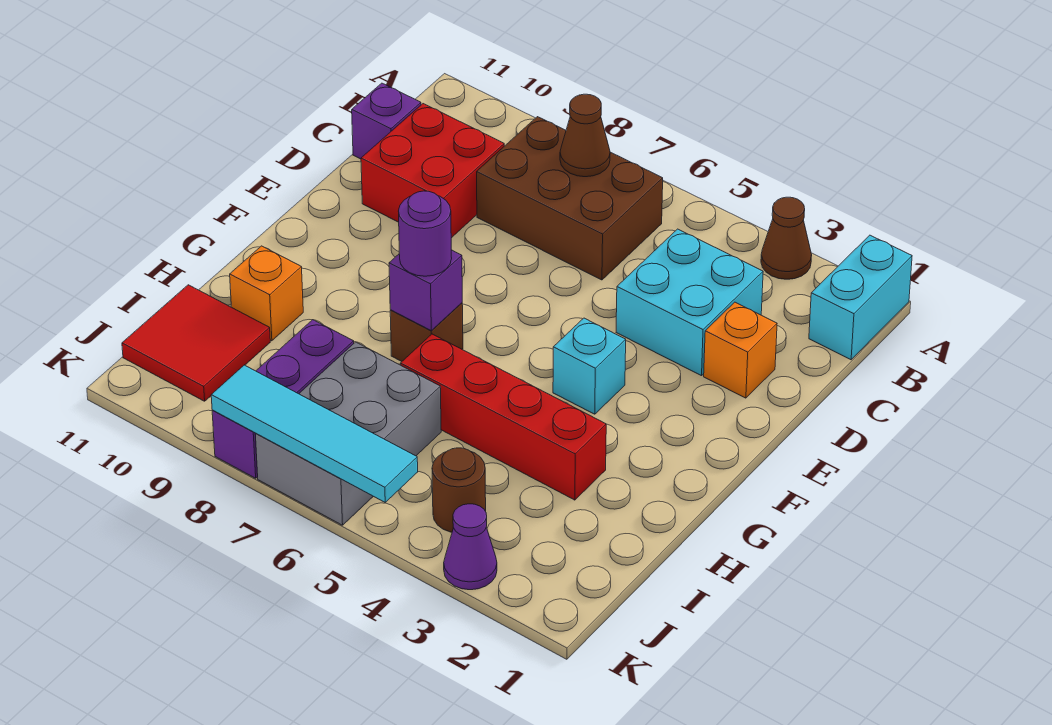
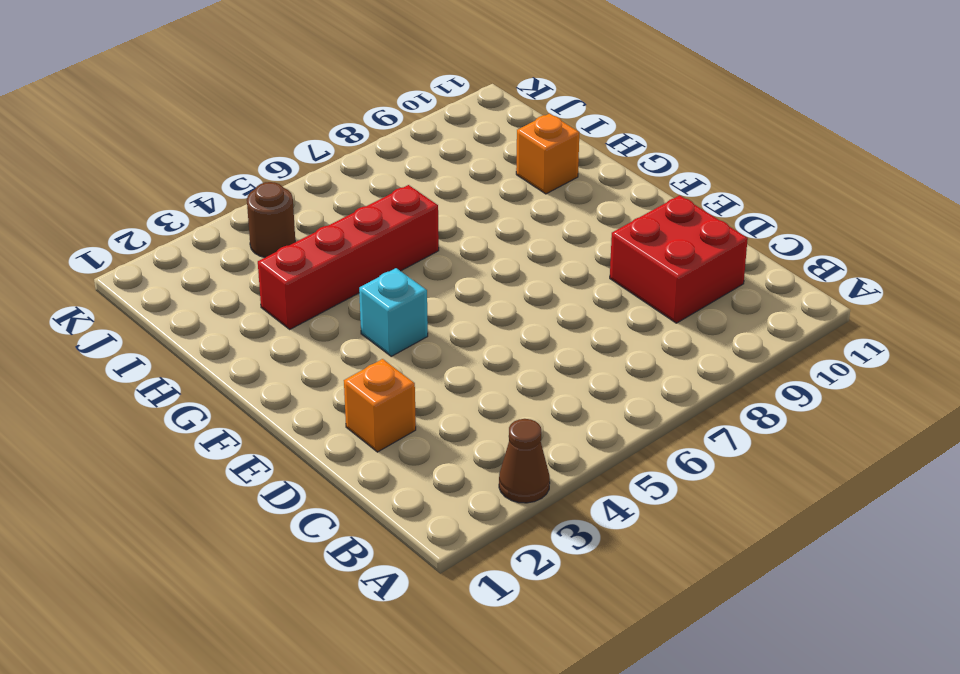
none -> cyan brick A1:B1 level 1
none -> brown brick B6:C8 level 1
none -> cyan brick C3:D4 level 1

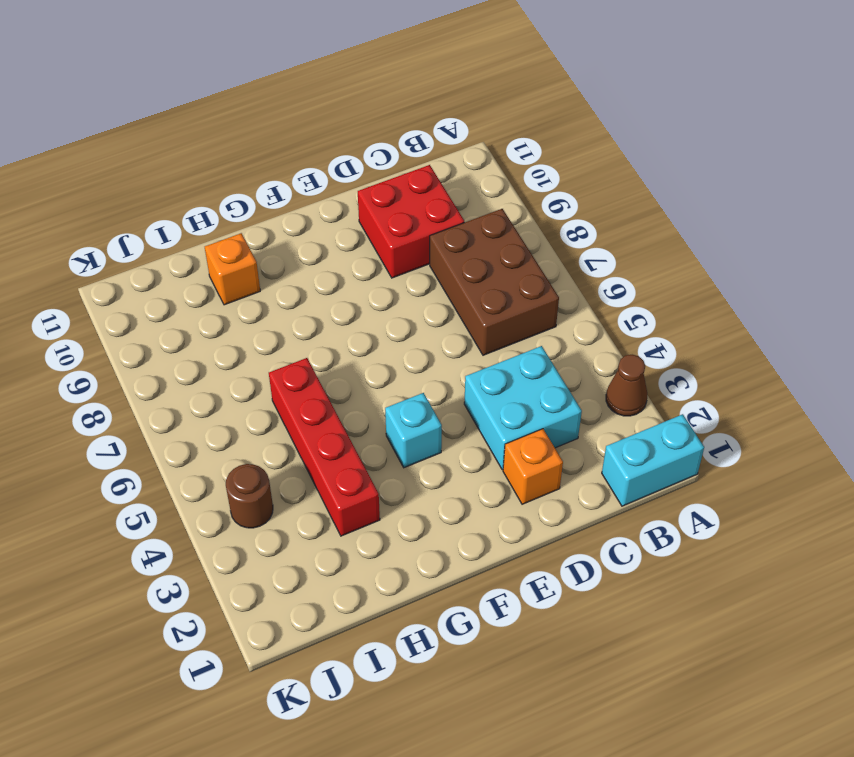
none -> purple brick C11 level 1
none -> brown brick G7 level 1
none -> grey brick I6:K7 level 1

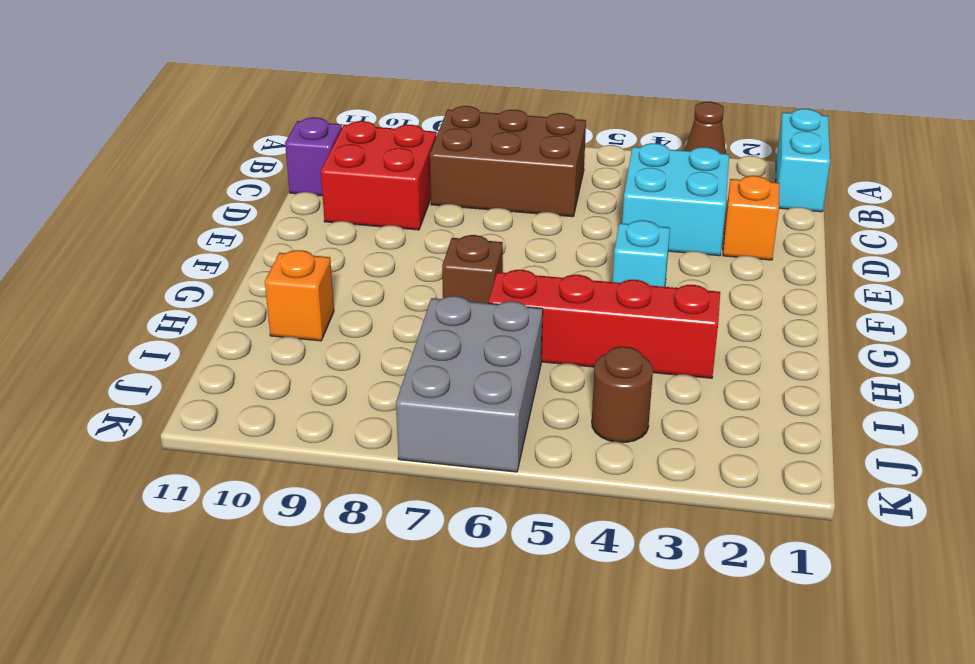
none -> purple brick I8:K8 level 1
none -> red tile I10:J11 level 1
none -> purple cone K3 level 1

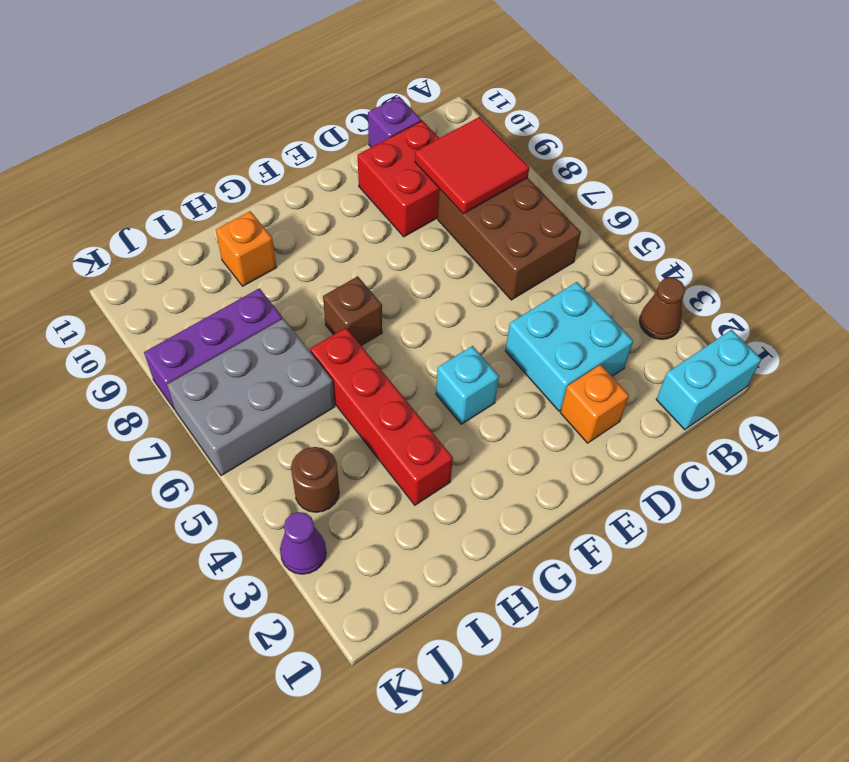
red tile B8:C9 level 2 -> red tile I10:J11 level 1
none -> brown cone B7 level 2
none -> purple brick G7 level 2
none -> cyan tile K5:K8 level 2

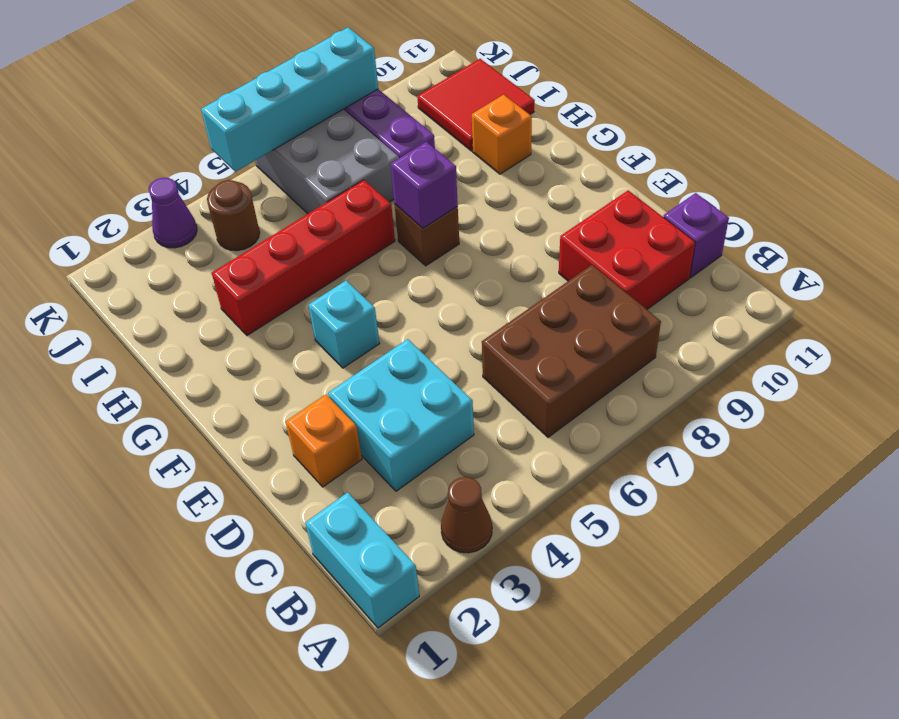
cyan brick K5:K8 level 2 -> cyan tile K5:K8 level 2
none -> brown cone B7 level 2
none -> purple round brick G7 level 3

